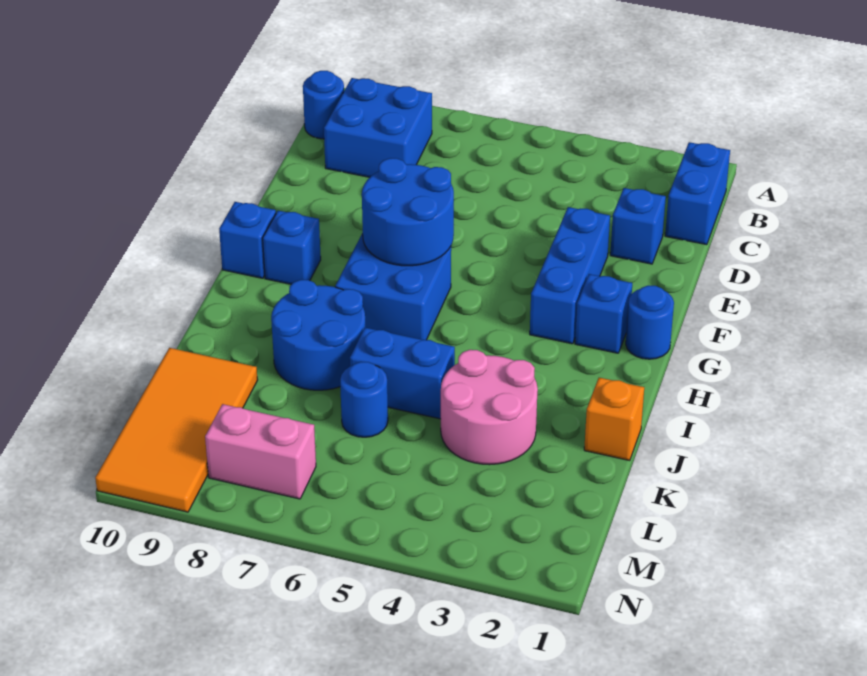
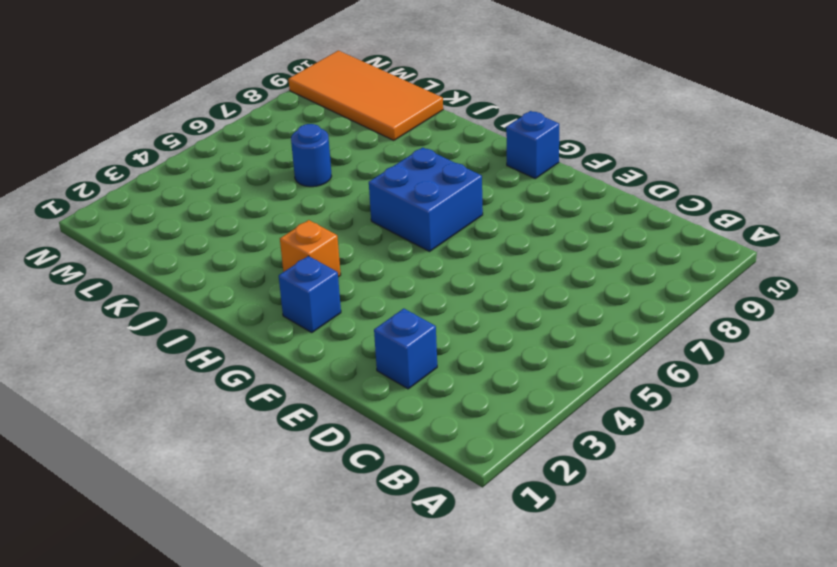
orange brick H3 level 1 -> orange brick J1 level 1
none -> blue brick B1:C1 level 1
none -> blue brick B8:C9 level 1
none -> blue round brick B10 level 1

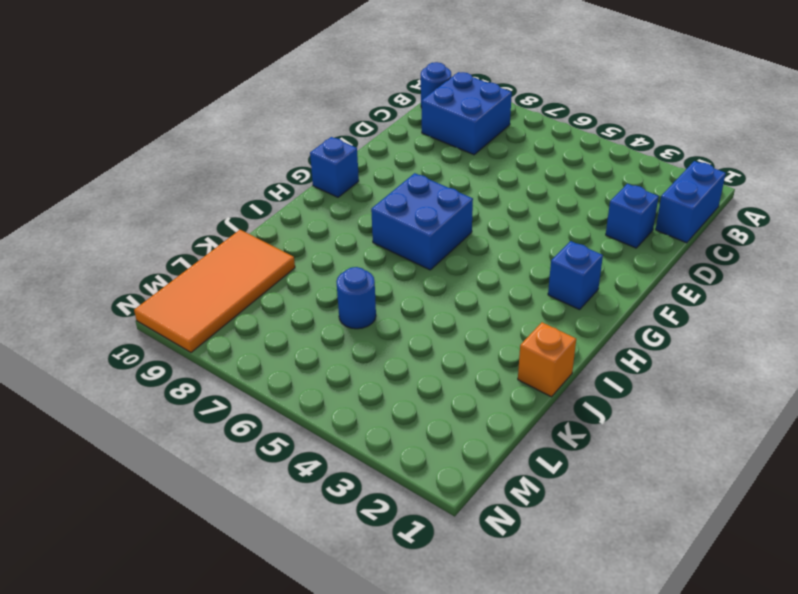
none -> blue brick E3:G3 level 1
none -> blue round brick G1 level 1
none -> blue brick G9 level 1

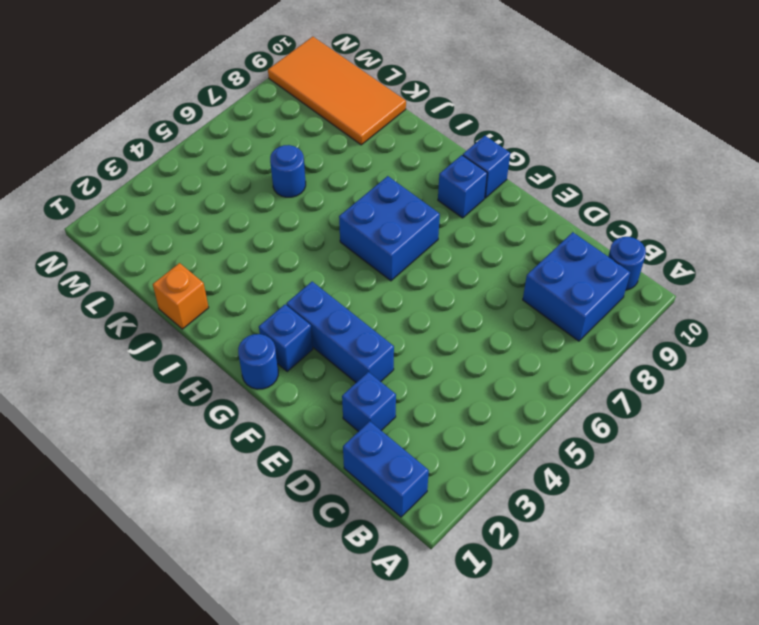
none -> blue round brick I7:J8 level 1
none -> pink round brick J3:K4 level 1
none -> blue brick J5:J6 level 1

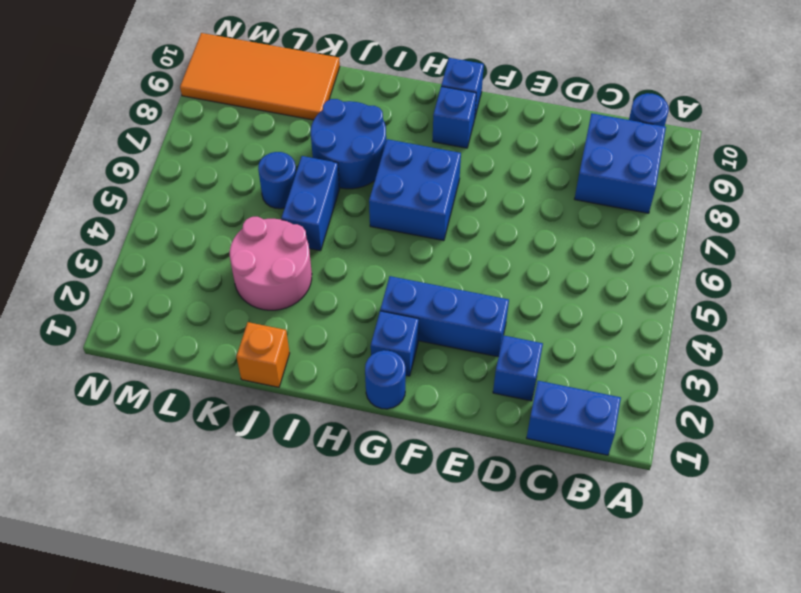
none -> pink brick M7:M8 level 1
none -> blue round brick F6:G7 level 2

